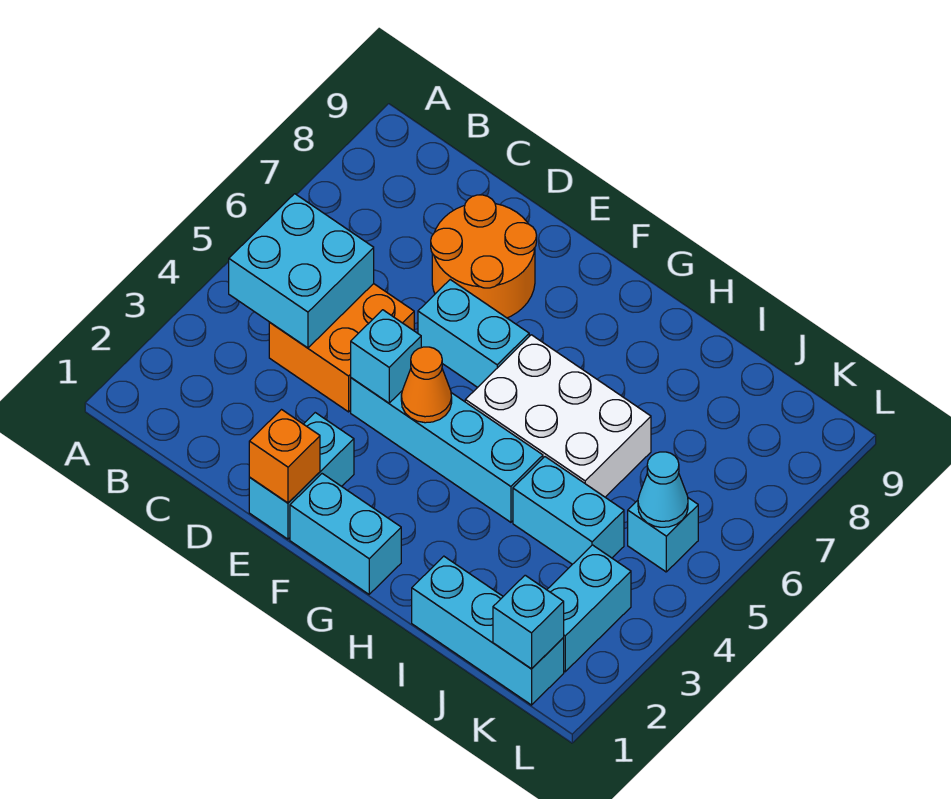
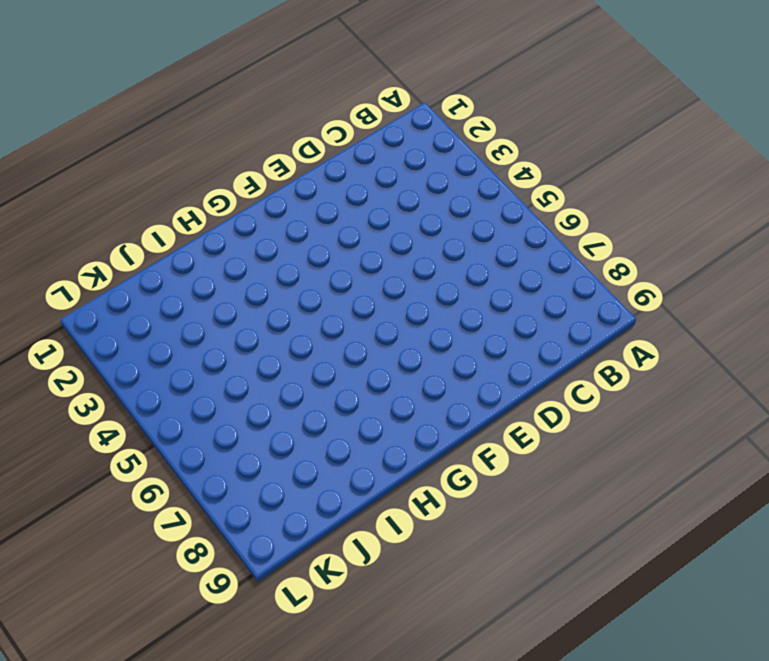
none -> orange brick C4:D5 level 1
none -> orange round brick D7:E8 level 1
none -> cyan brick E1:E2 level 1

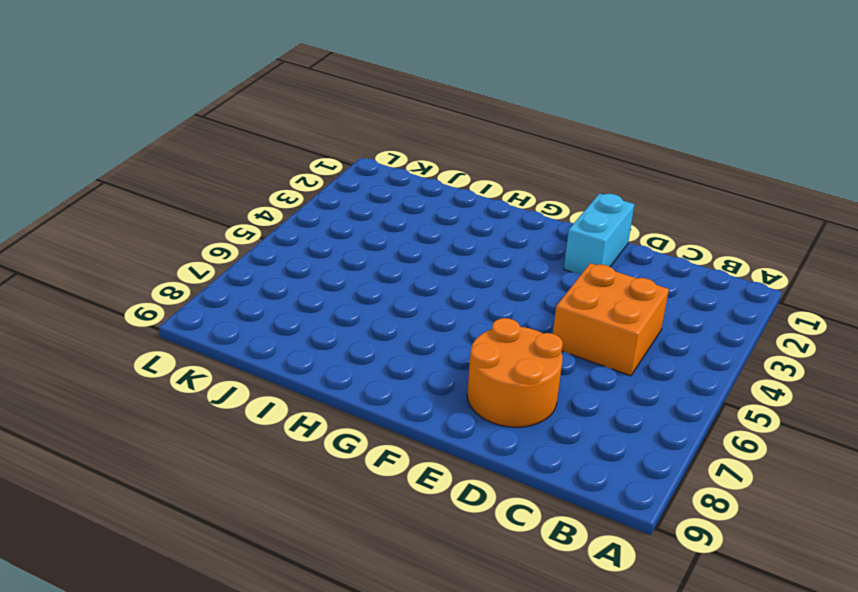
none -> cyan brick E4:H4 level 1
none -> cyan brick E6:F6 level 1
none -> cyan brick F1:G1 level 1

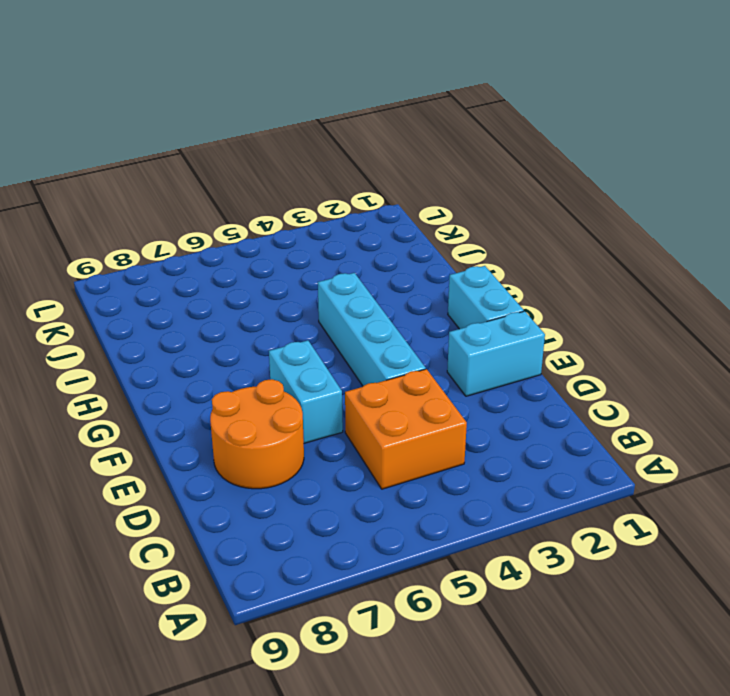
none -> white brick G5:I6 level 1
none -> cyan brick I1:K1 level 1
none -> cyan brick I4:J4 level 1

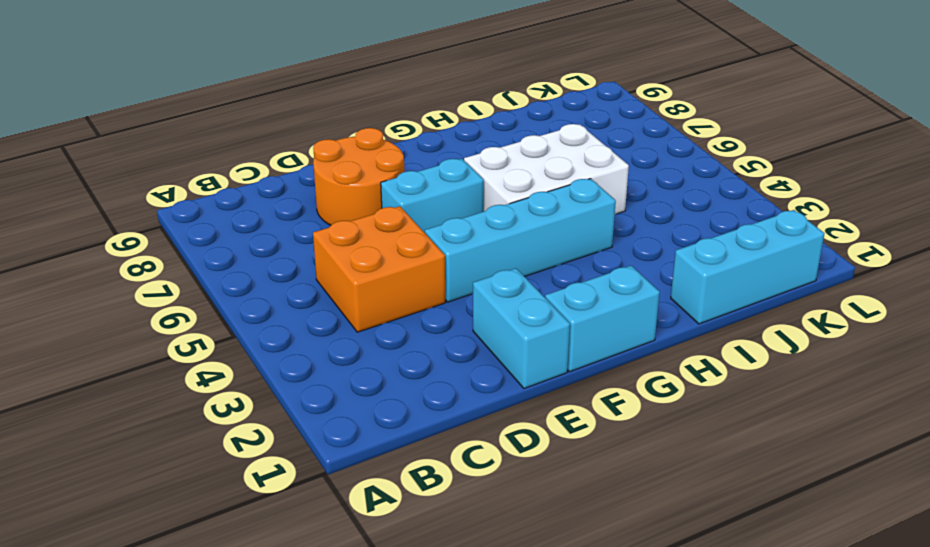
none -> cyan brick I4:J4 level 1
none -> cyan brick K2:K3 level 1
none -> cyan brick K5 level 1

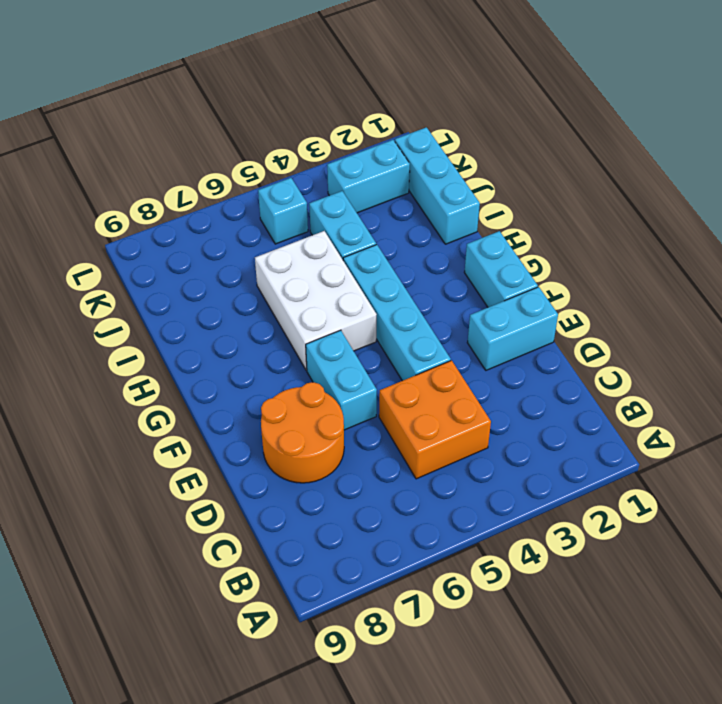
none -> cyan brick B4:C5 level 2
none -> orange brick E1 level 2
none -> cyan brick E4 level 2

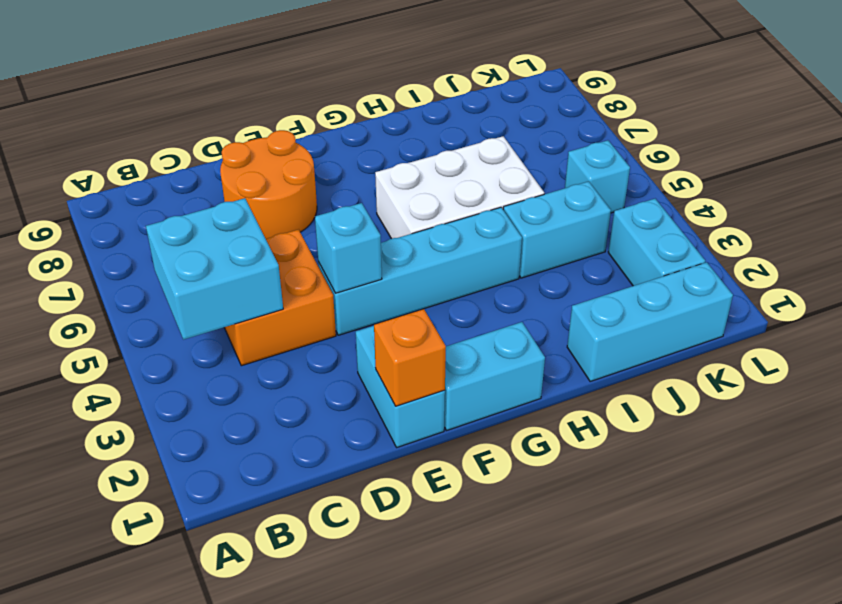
none -> cyan brick E6:F6 level 1
none -> orange cone F4 level 2
none -> cyan brick K1 level 2

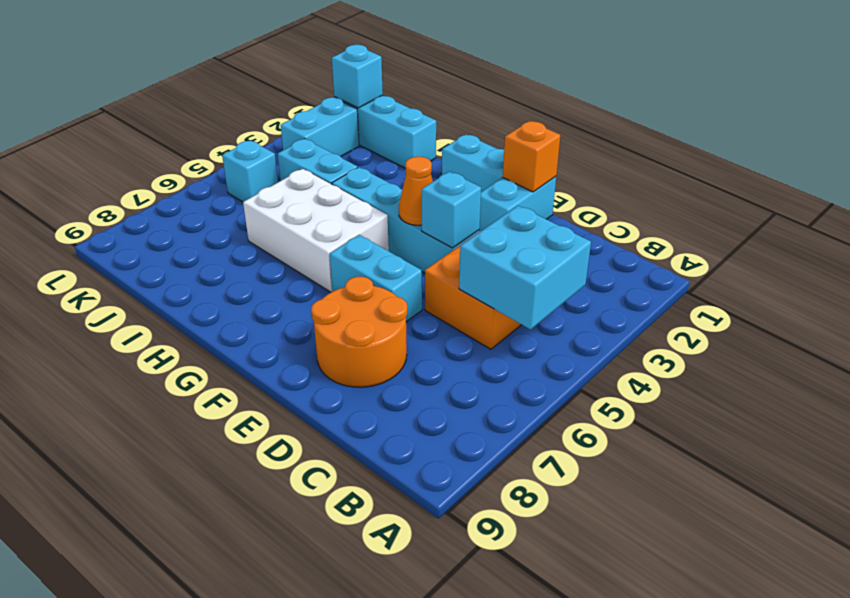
none -> cyan cone K5 level 2

